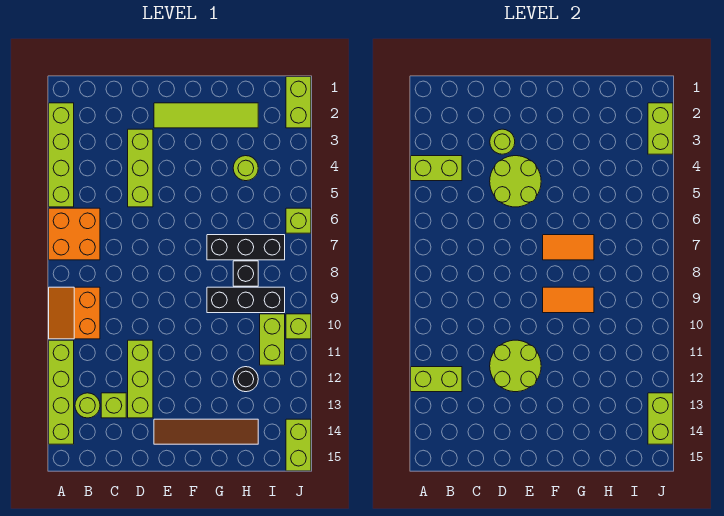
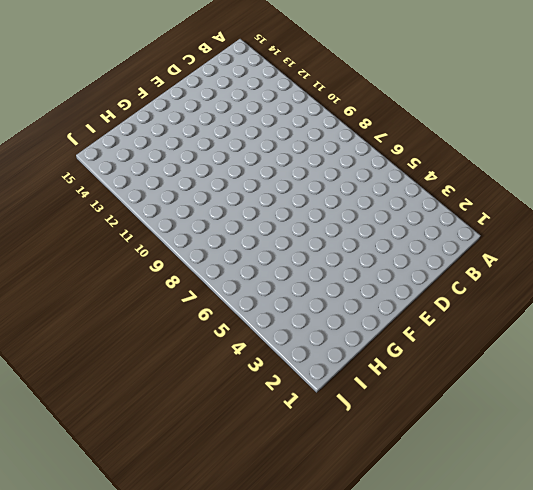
none -> lime brick A2:A5 level 1
none -> orange brick A6:B7 level 1
none -> orange slope A9:B10 level 1 top B

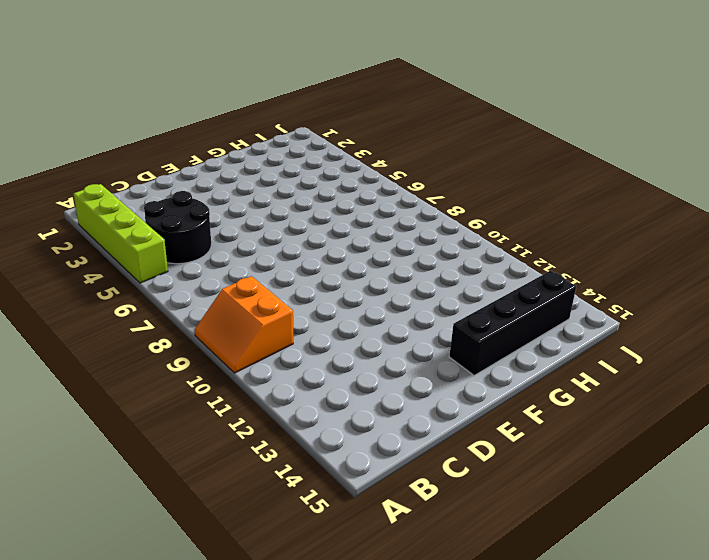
black round brick B4:C5 level 1 -> none
black brick F14:I14 level 1 -> brown tile E14:H14 level 1
none -> orange brick A6:B7 level 1
none -> lime brick A11:A14 level 1
none -> lime round brick B13 level 1

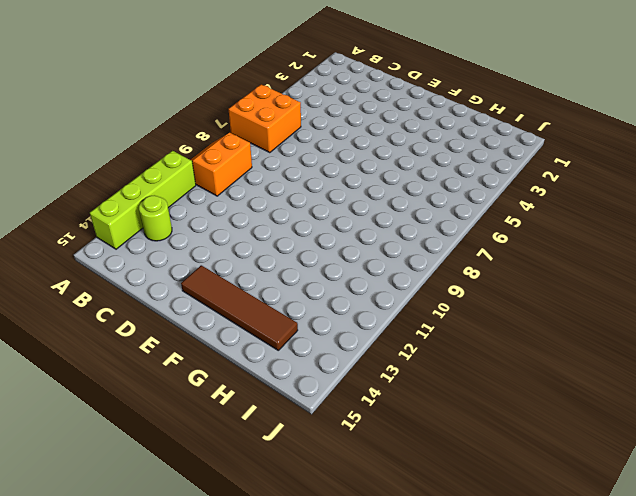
none -> lime brick A2:A5 level 1
none -> lime brick C13 level 1
none -> lime brick D3:D5 level 1

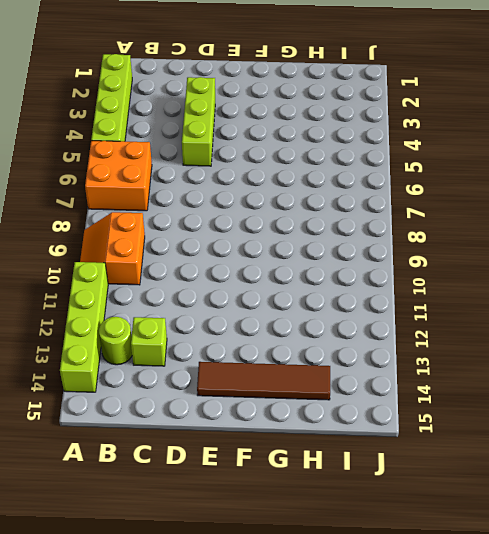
none -> lime brick D11:D13 level 1
none -> lime tile E2:H2 level 1
none -> black brick G7:I7 level 1

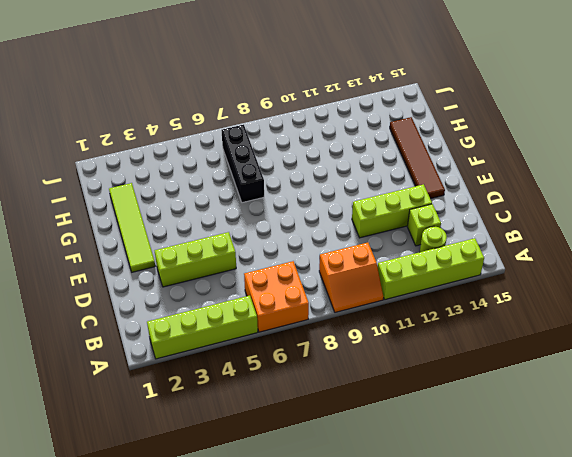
none -> black brick G9:I9 level 1
none -> lime round brick H4 level 1
none -> black brick H8 level 1

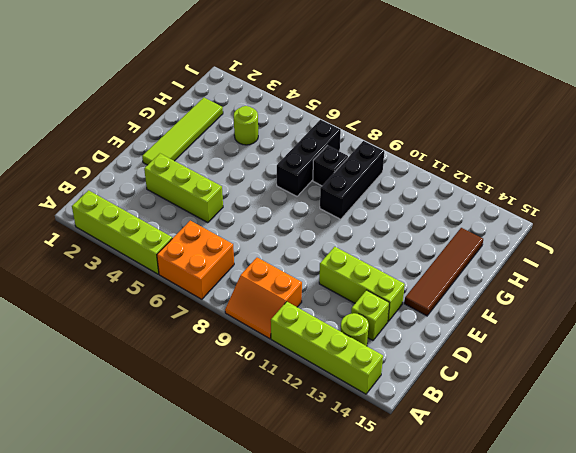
none -> black round brick H12 level 1
none -> lime brick I10:I11 level 1
none -> lime brick J1:J2 level 1

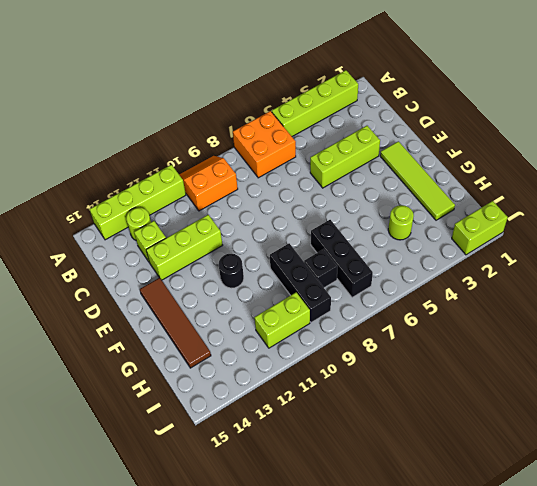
black round brick F11 level 1 -> black round brick H12 level 1
none -> lime brick J6 level 1
none -> lime brick J10 level 1
none -> lime brick J14:J15 level 1

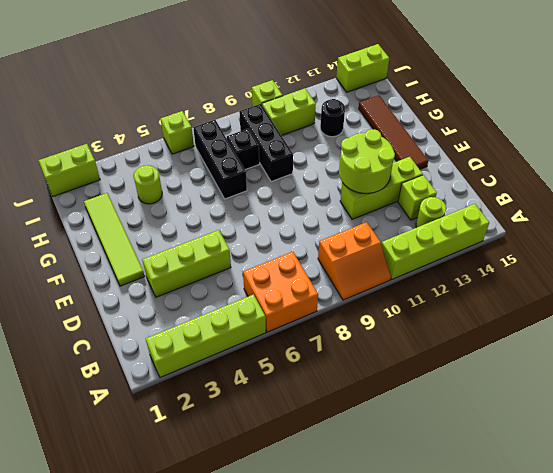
none -> lime brick A4:B4 level 2
none -> lime brick A12:B12 level 2
none -> lime round brick D3 level 2

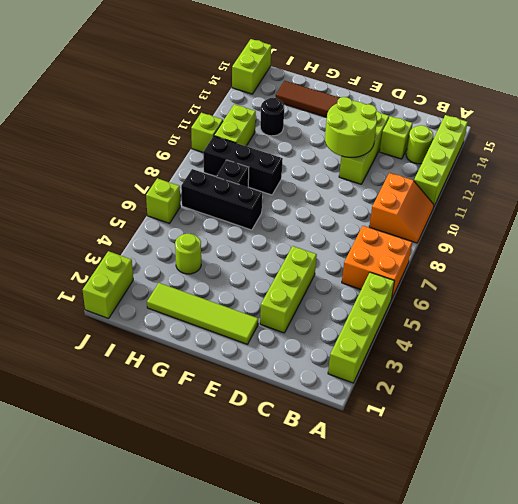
none -> lime brick A4:B4 level 2
none -> lime brick A12:B12 level 2
none -> lime round brick D3 level 2

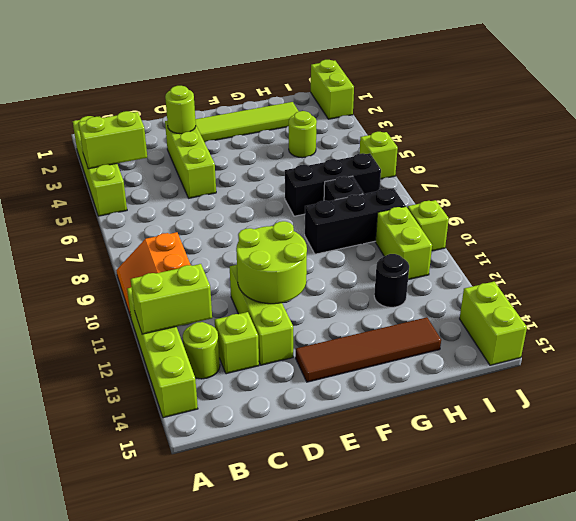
none -> orange brick A6:B7 level 1
none -> lime round brick D4:E5 level 2
none -> orange tile F7:G7 level 2

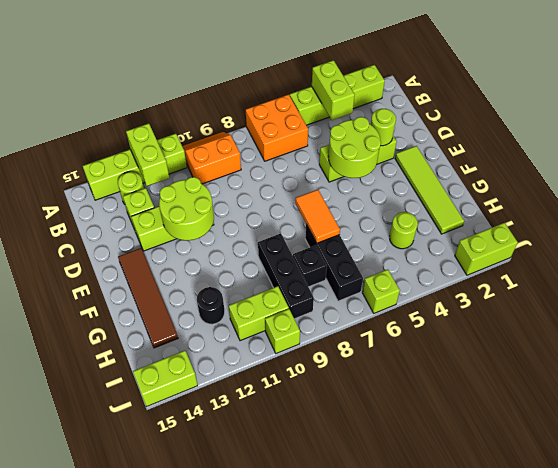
none -> orange tile F9:G9 level 2
none -> lime brick J2:J3 level 2
none -> lime brick J13:J14 level 2

